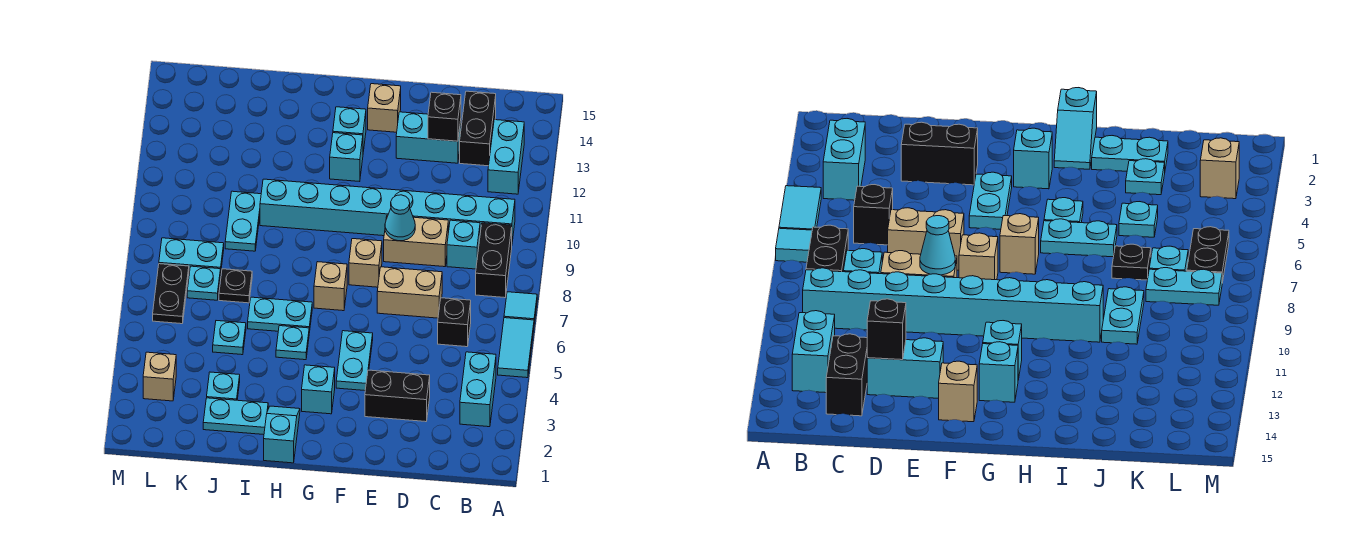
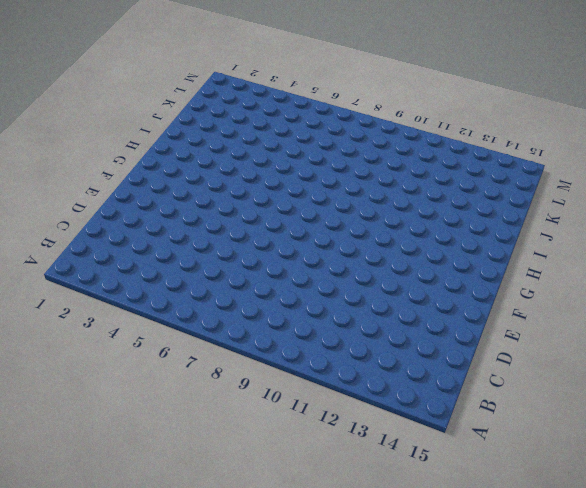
none -> cyan tile A5:A6 level 1
none -> cyan tile A7 level 1
none -> cyan brick B3:B4 level 1
none -> black brick B8:B9 level 1

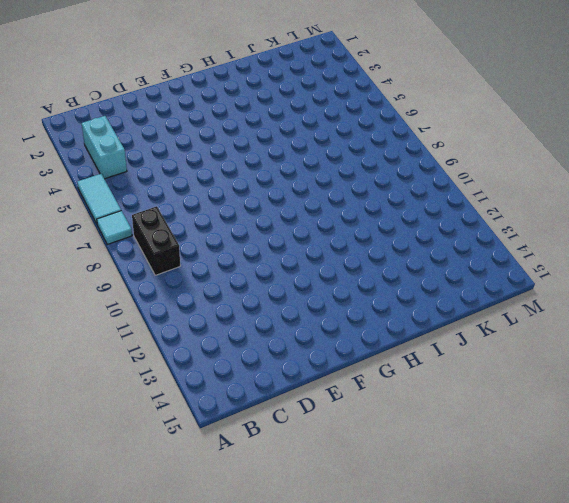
none -> cyan brick B10:I10 level 1
none -> cyan brick B12:B13 level 1
none -> black brick C6 level 1
none -> cyan brick C9 level 1

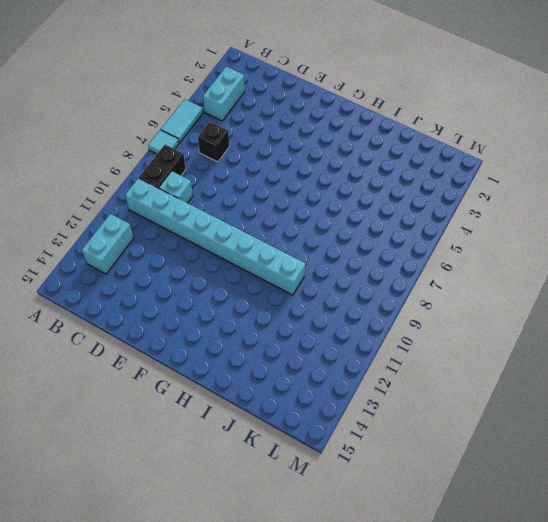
none -> black brick C13:C14 level 1
none -> black brick D3:E3 level 1
none -> tan brick D7:E7 level 1
none -> tan brick D9:E9 level 1

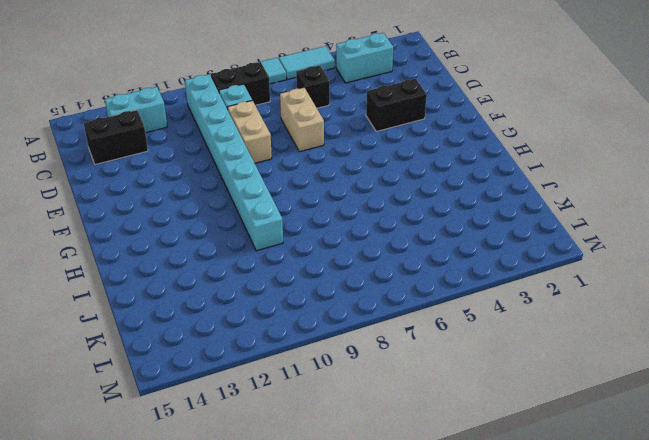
black brick E3:E4 level 1 -> black brick D3:E3 level 1
none -> cyan brick D13:E13 level 1
none -> cyan plate F4:F5 level 1
none -> tan brick F8 level 1
none -> tan brick F14 level 1

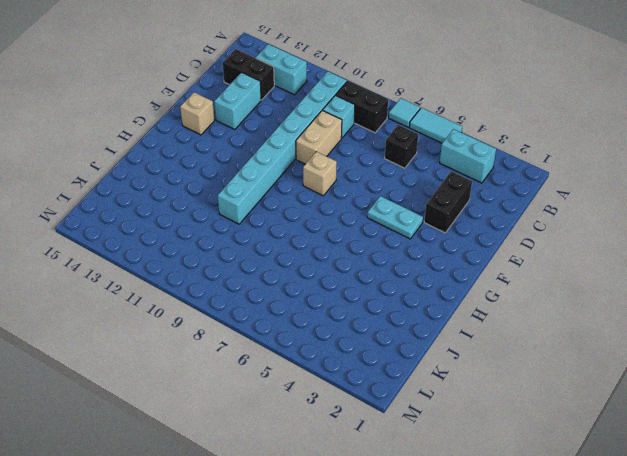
none -> tan brick D7:E7 level 1
none -> cyan brick G3 level 1
none -> tan brick G7 level 1
none -> cyan brick G12 level 1

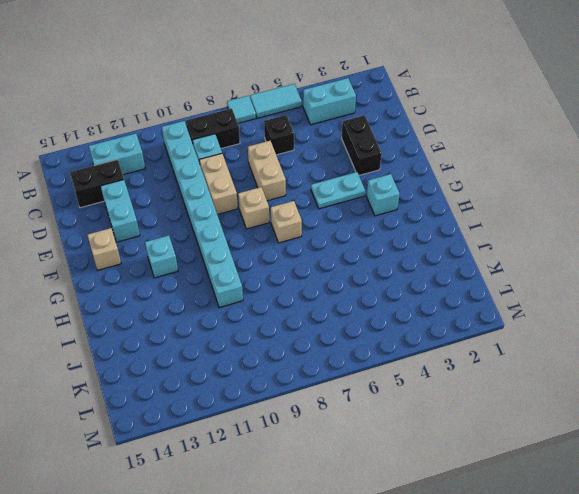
none -> cyan brick G13 level 1
none -> cyan slope H1:H2 level 1 top 1
none -> cyan plate H5 level 1
none -> cyan plate H6:I6 level 1

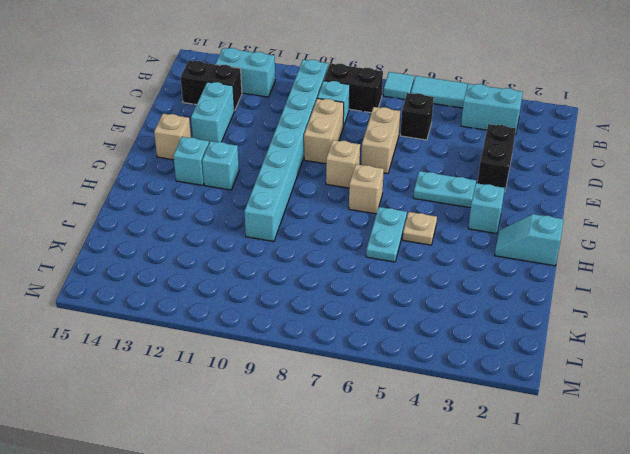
tan plate H5 level 1 -> cyan plate H5 level 1
none -> cyan plate I2:J2 level 1
none -> cyan plate J3 level 1
none -> cyan plate J5 level 1
none -> black plate J7 level 1

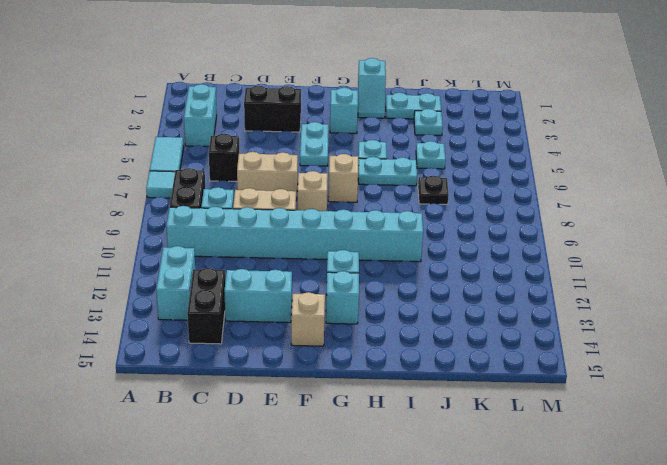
none -> cyan plate J9:J10 level 1
none -> cyan plate K7 level 1
none -> cyan plate K8:L8 level 1
none -> tan brick L3 level 1

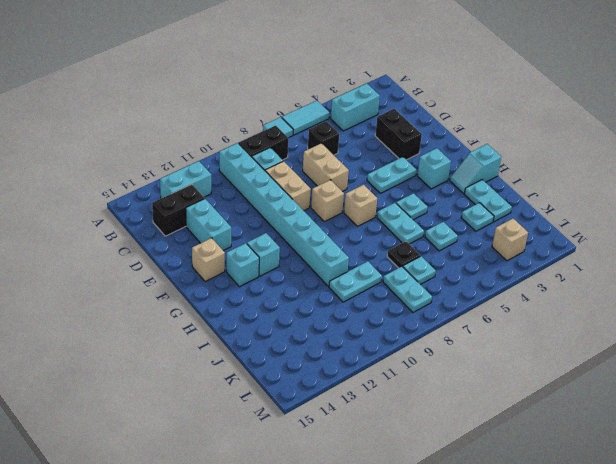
none -> black plate L6:L7 level 1
none -> black brick D13 level 2
none -> cyan cone E9 level 2

